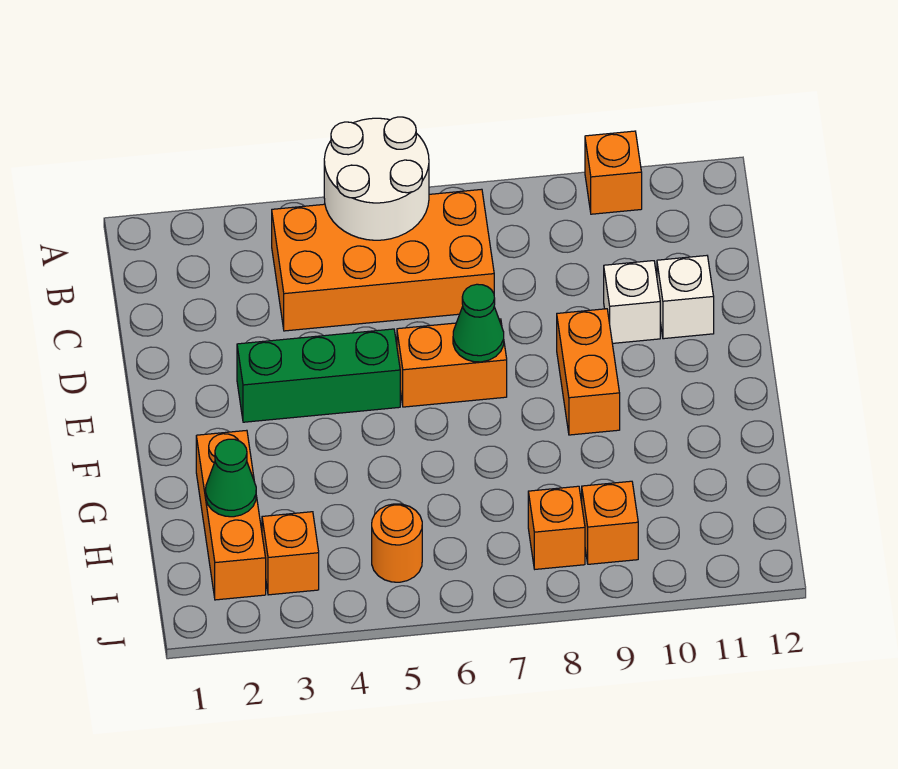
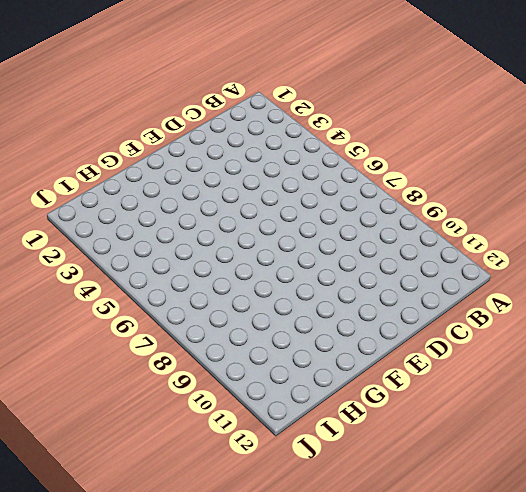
none -> orange brick A10 level 1
none -> orange brick B4:C7 level 1
none -> white brick D10 level 1

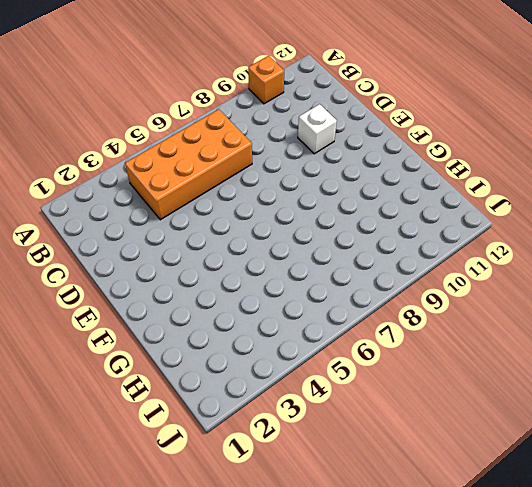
none -> white brick D11 level 1
none -> green brick E3:E5 level 1
none -> orange brick E6:E7 level 1

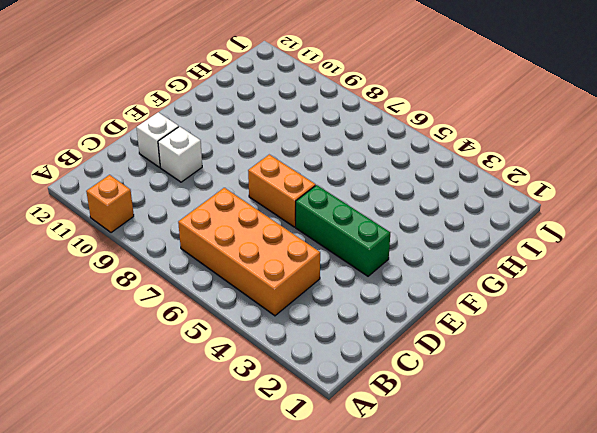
none -> orange brick E9:F9 level 1
none -> orange brick G2:I2 level 1
none -> orange brick I3 level 1

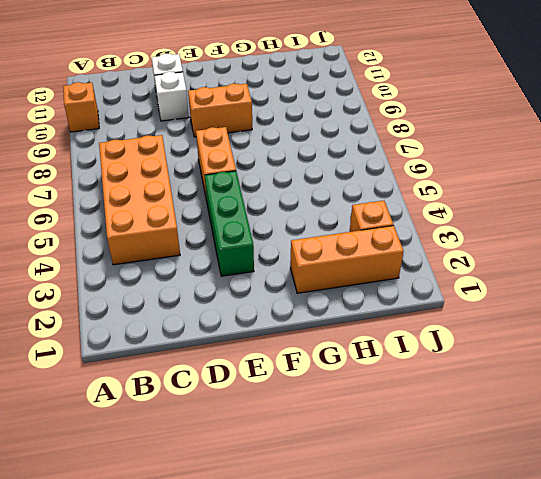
none -> orange round brick I5 level 1
none -> orange brick I8 level 1
none -> orange brick I9 level 1

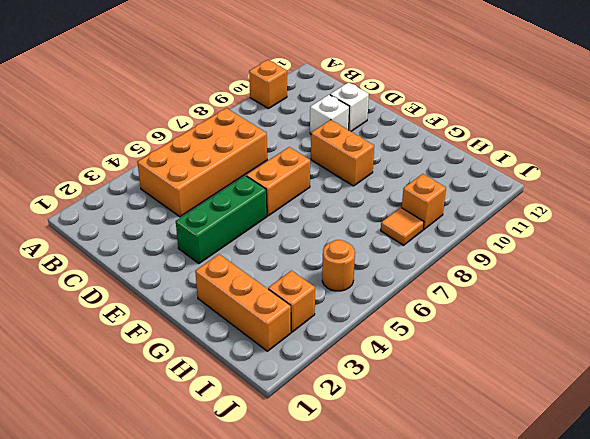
orange tile I8 level 1 -> orange brick I8 level 1
none -> white round brick A5:B6 level 2
none -> green cone E7 level 2
none -> green cone H2 level 2

